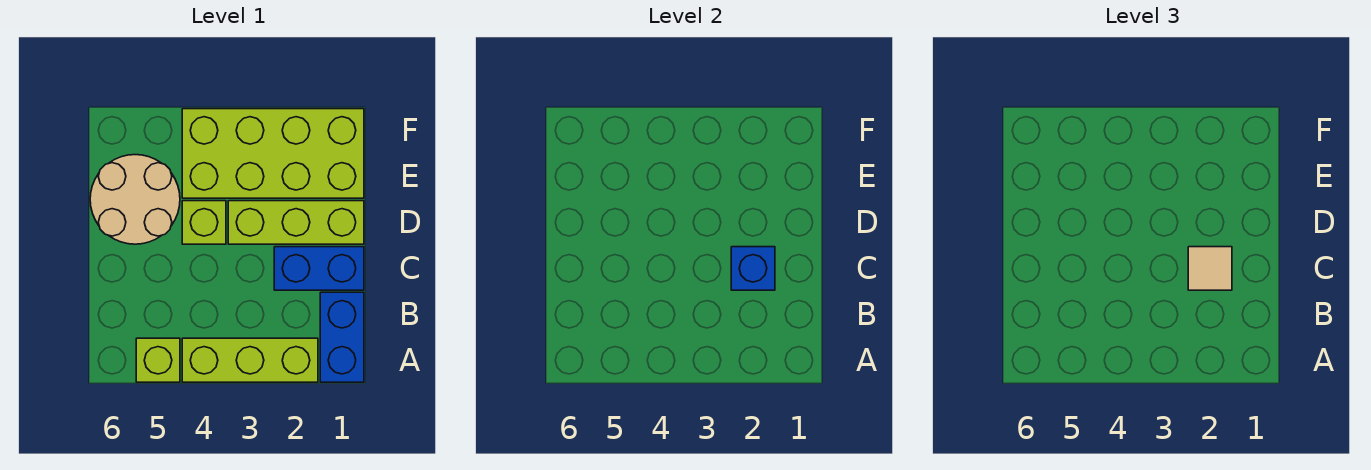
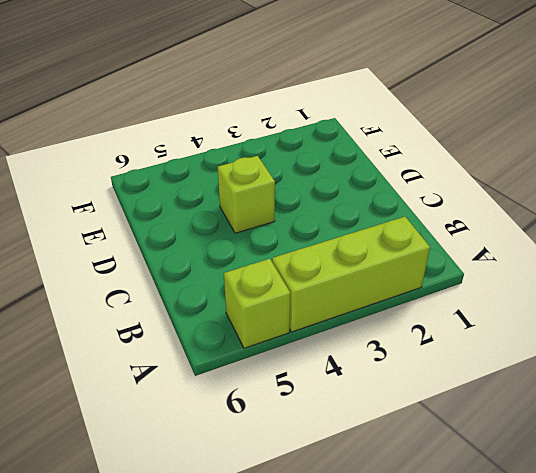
none -> blue brick A1:B1 level 1
none -> blue brick C1:C2 level 1

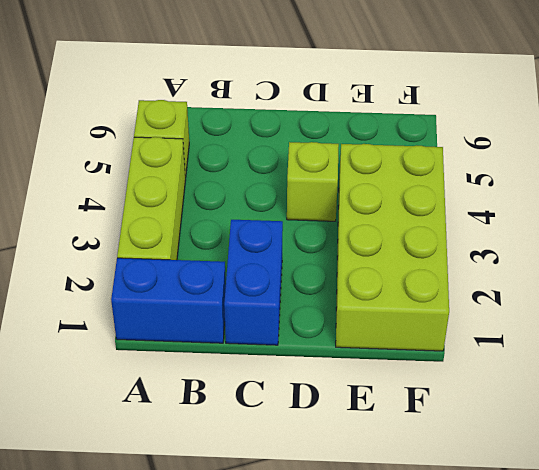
none -> lime brick D1:D3 level 1
none -> tan round brick D5:E6 level 1

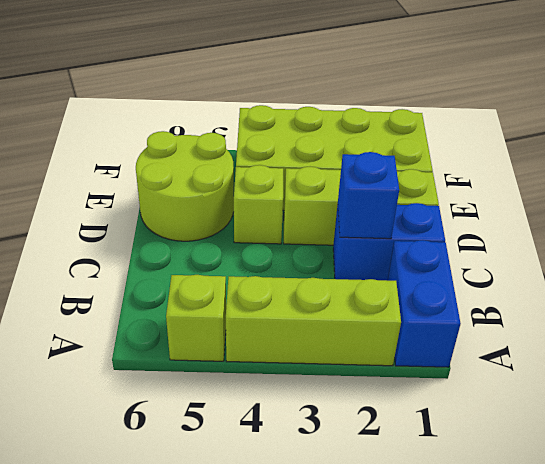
lime round brick D5:E6 level 1 -> tan round brick D5:E6 level 1
none -> tan tile C2 level 3

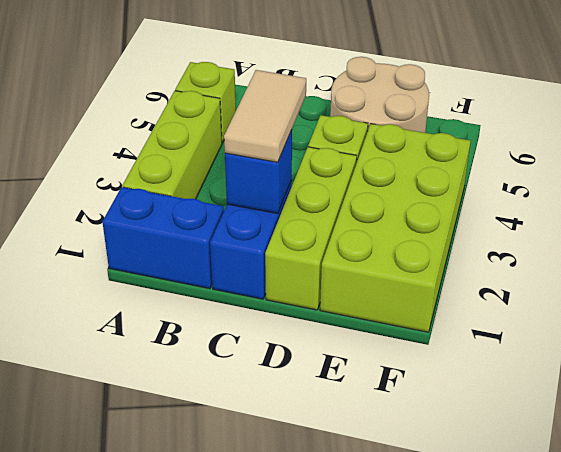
tan tile C2:C3 level 3 -> tan tile C2 level 3

